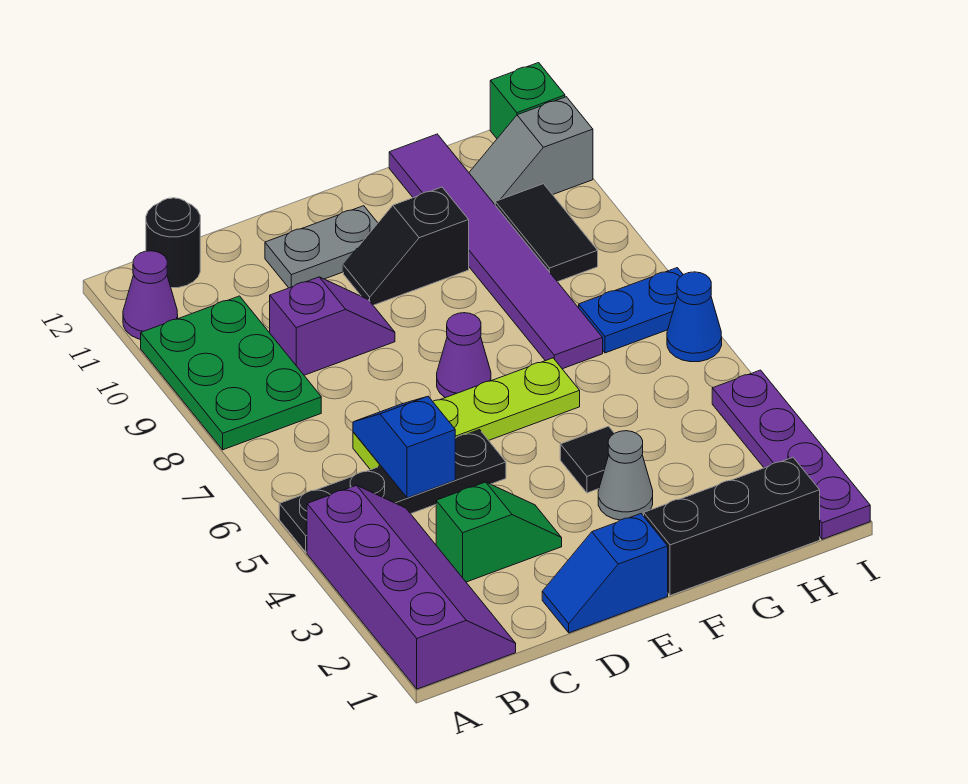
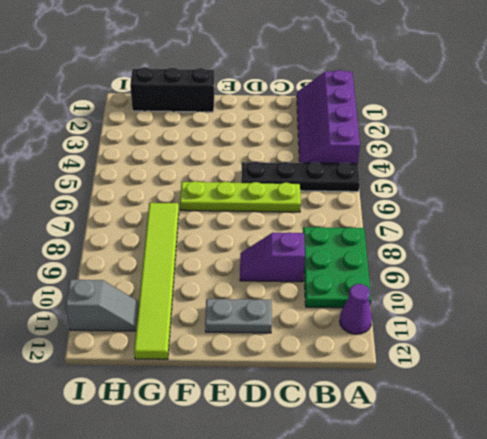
lime tile G7:G12 level 1 -> purple tile G7:G12 level 1
none -> black round brick B12 level 1
none -> green slope C3:D3 level 1 top C
none -> blue slope D1:E1 level 1 top E

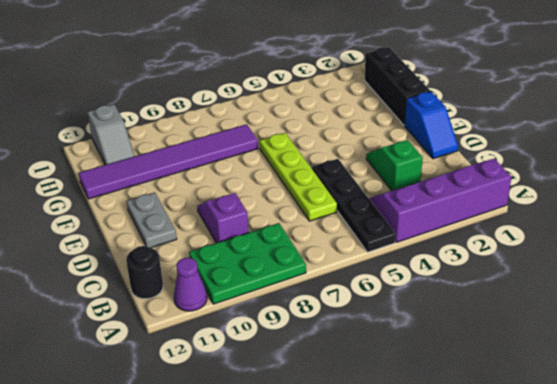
none -> purple cone E7 level 1
none -> black slope E10:F10 level 1 top F
none -> grey cone F3 level 1

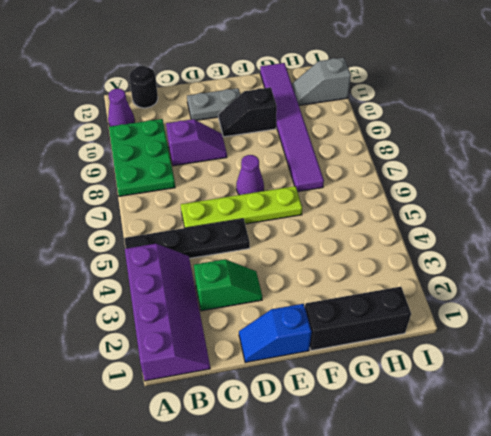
none -> grey cone F3 level 1
none -> black tile F4 level 1
none -> blue plate H7:I7 level 1

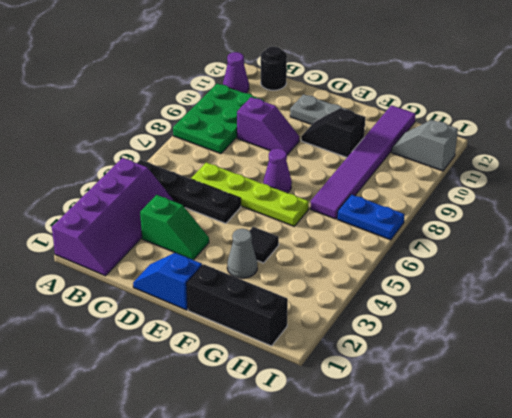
none -> black tile H9:H10 level 1
none -> purple plate I1:I4 level 1
none -> blue cone I6 level 1

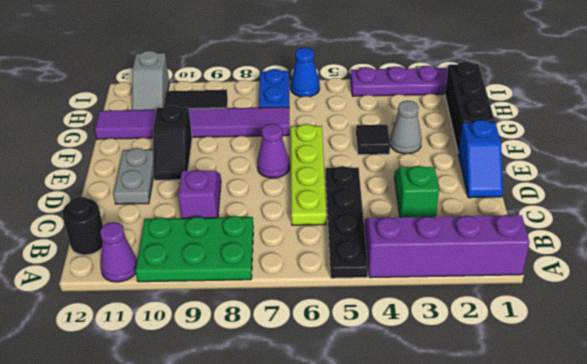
none -> green brick I12 level 1
none -> blue slope C5:C6 level 2 top 5

